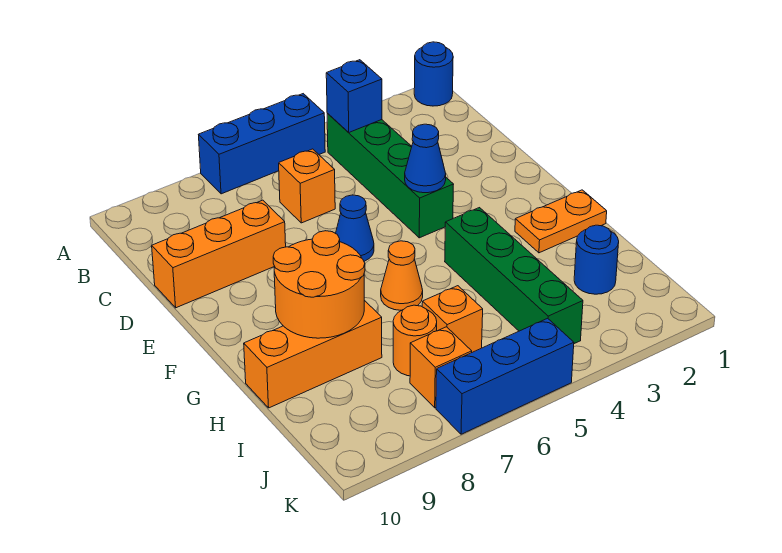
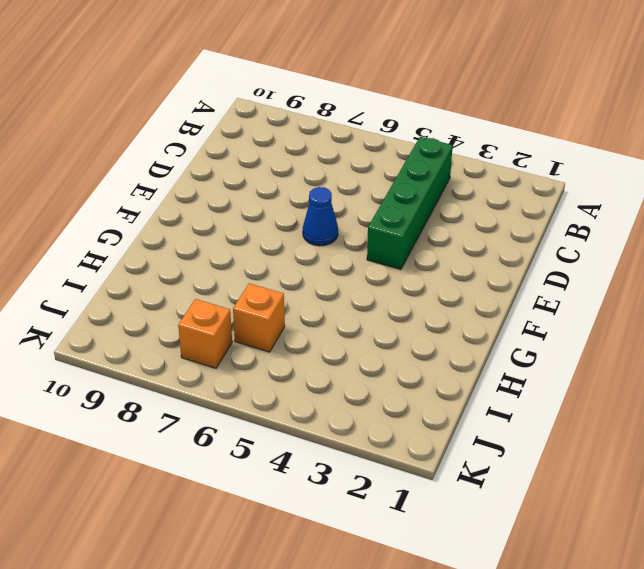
none -> blue round brick A1 level 1
none -> blue brick A5:A7 level 1
none -> orange brick C6 level 1

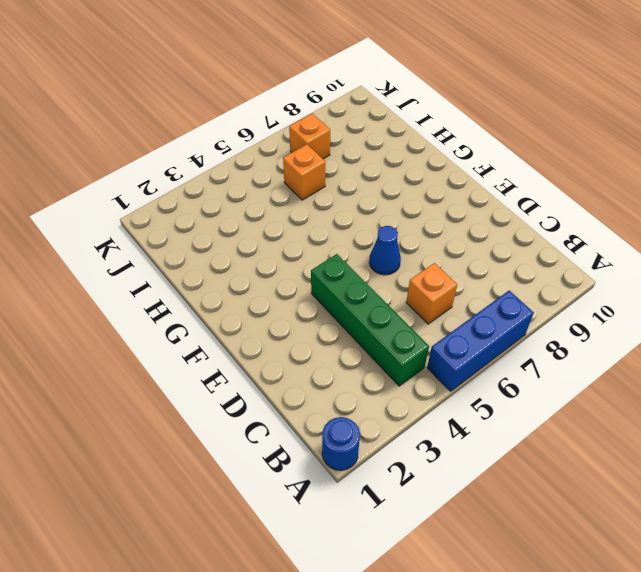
none -> orange brick D8:D10 level 1
none -> orange plate G1:G2 level 1
none -> green brick G4:J4 level 1

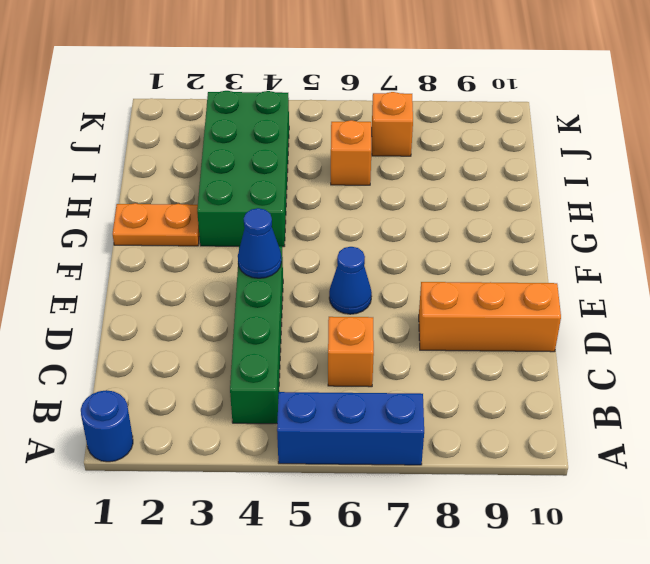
green brick G3:J4 level 1 -> green brick G4:J4 level 1
none -> orange cone G6 level 1
none -> orange brick H8:H10 level 1
none -> blue round brick I2 level 1

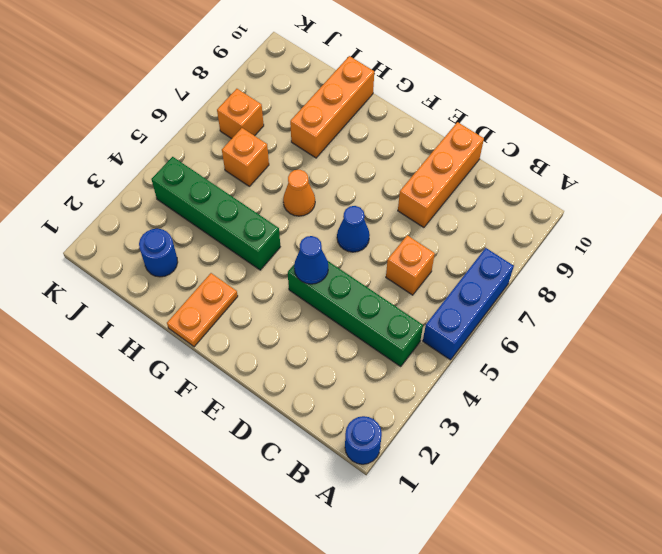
none -> orange round brick I7 level 1
none -> blue brick K5:K7 level 1
none -> blue brick B4 level 2

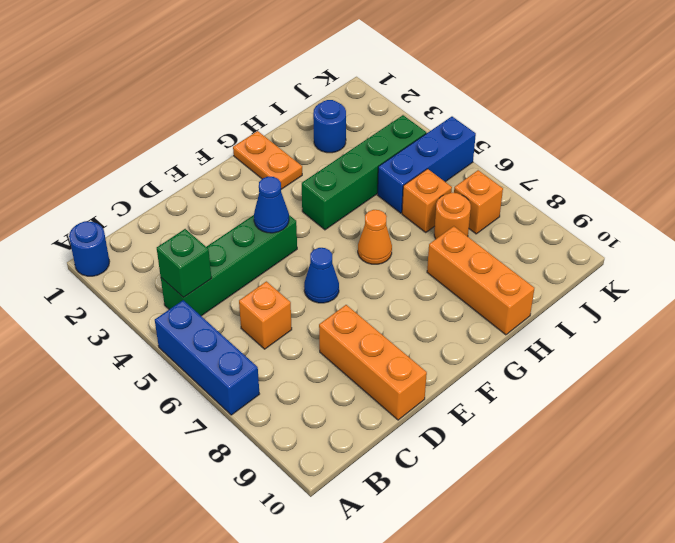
green brick B4 level 2 -> blue brick B4 level 2
blue brick I5:K5 level 1 -> blue brick K5:K7 level 1
none -> orange round brick G8:H9 level 2

